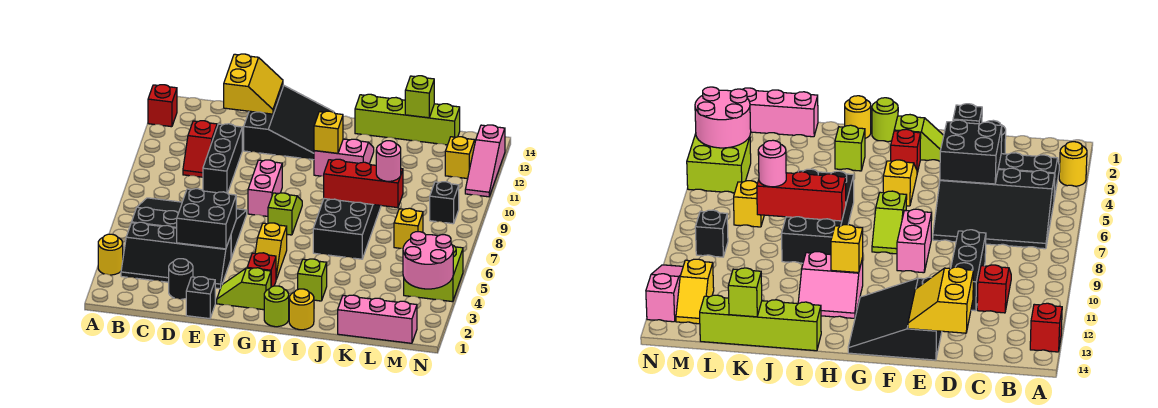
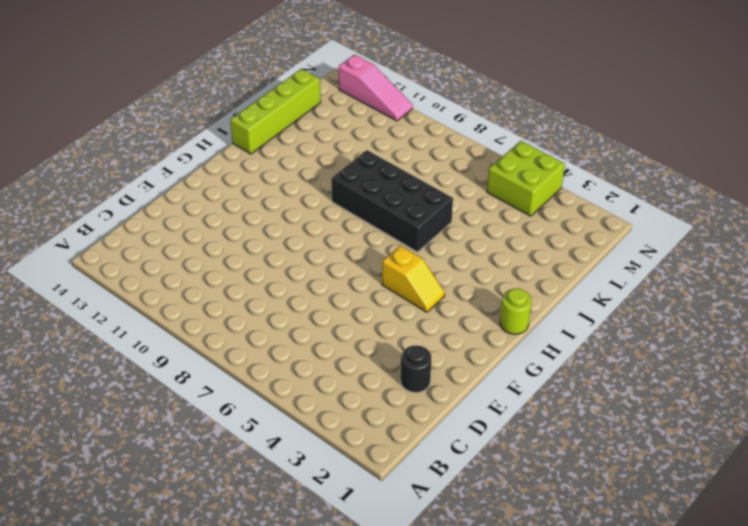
none -> yellow round brick A3 level 1
none -> red brick A13 level 1
none -> black slope B3:E4 level 1 top 4
none -> black slope B5:E7 level 1 top 5

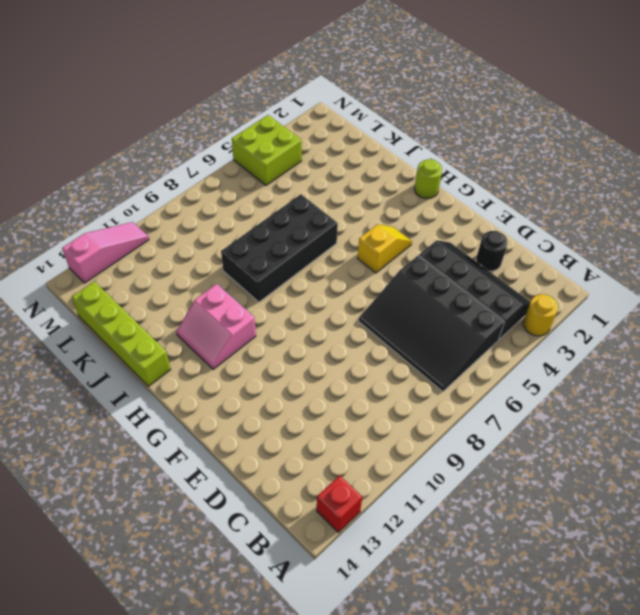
none -> red slope C10:C11 level 1 top 11
none -> black brick D9:D11 level 1
none -> black brick E1 level 1
none -> black slope E12:G14 level 1 top E

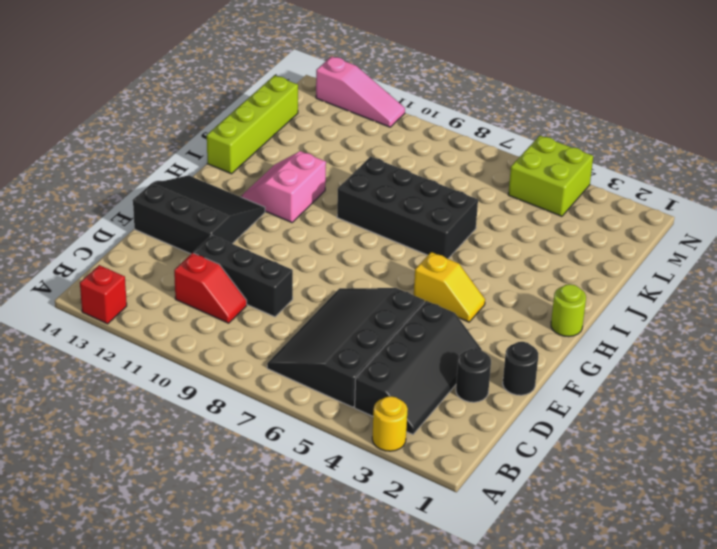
black round brick E1 level 1 -> black brick E1 level 1
none -> lime slope F2:G2 level 1 top G
none -> pink brick F8:F9 level 1
none -> red brick G3 level 1
none -> lime slope G7:G8 level 1 top 7

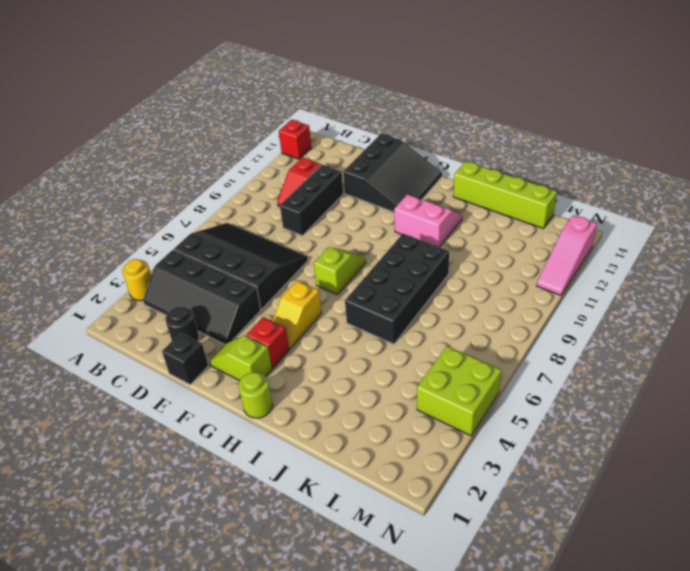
none -> pink brick F8:F9 level 1
none -> yellow round brick I1 level 1
none -> lime brick I3 level 1
none -> pink brick K1:M1 level 1

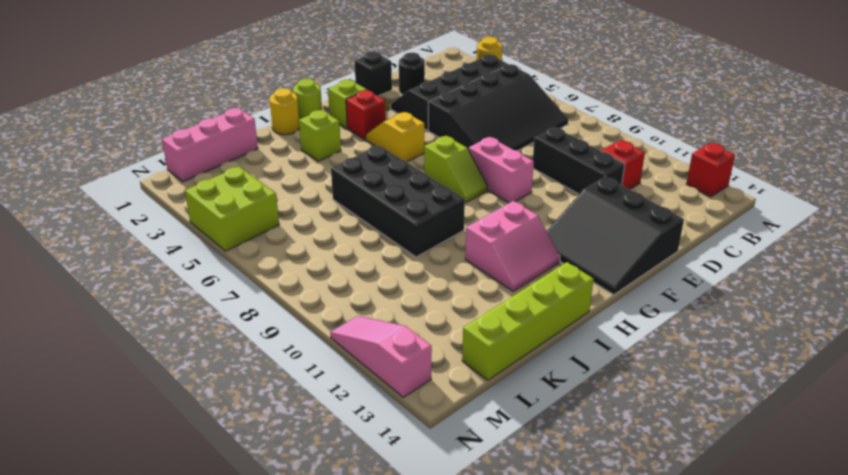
none -> yellow brick L7 level 1
none -> black brick M9 level 1
none -> yellow slope M12:M13 level 1 top 12
none -> black brick D4:E5 level 2

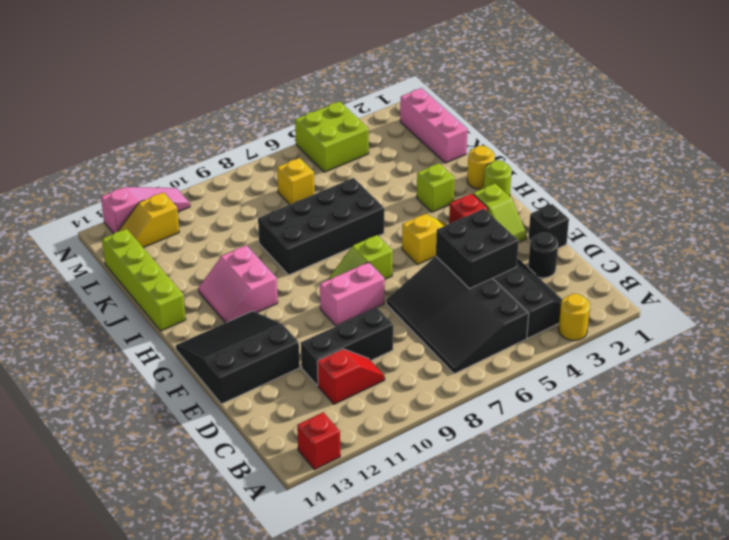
none -> black brick M9 level 1
none -> yellow slope D13:E14 level 2 top D
none -> yellow brick H11 level 2
none -> red brick I8:K8 level 2

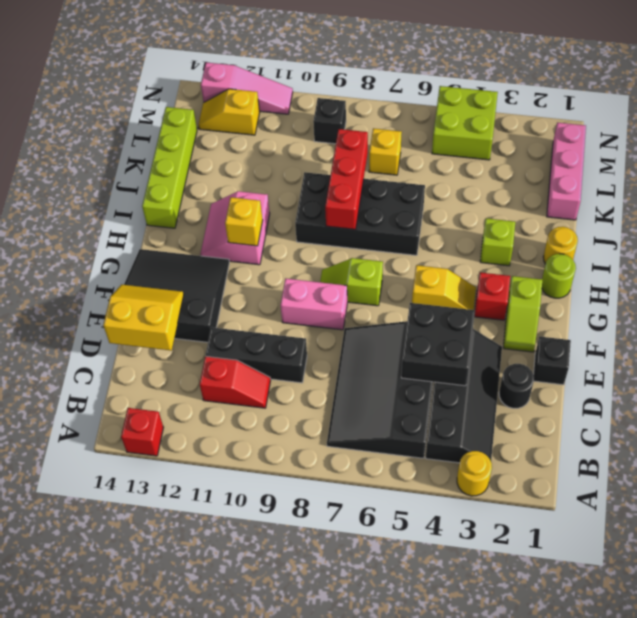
none -> lime brick K14 level 2
none -> pink round brick M3:N4 level 2
none -> pink round brick K8 level 3

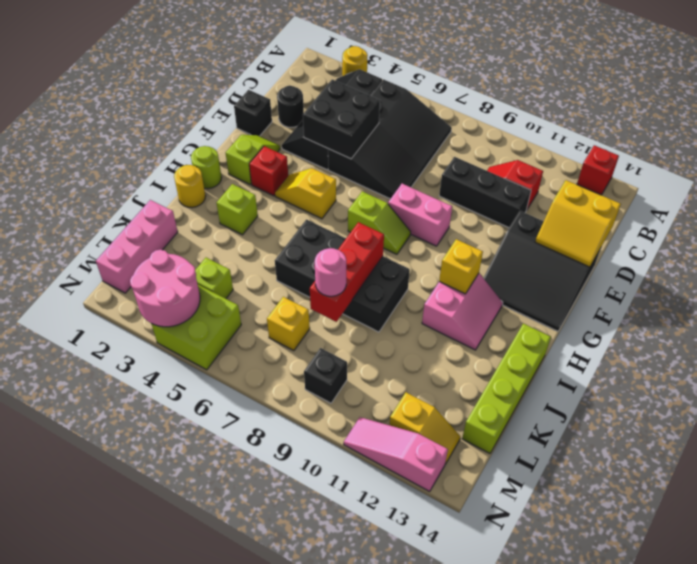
lime brick L4 level 1 -> lime brick K14 level 2

